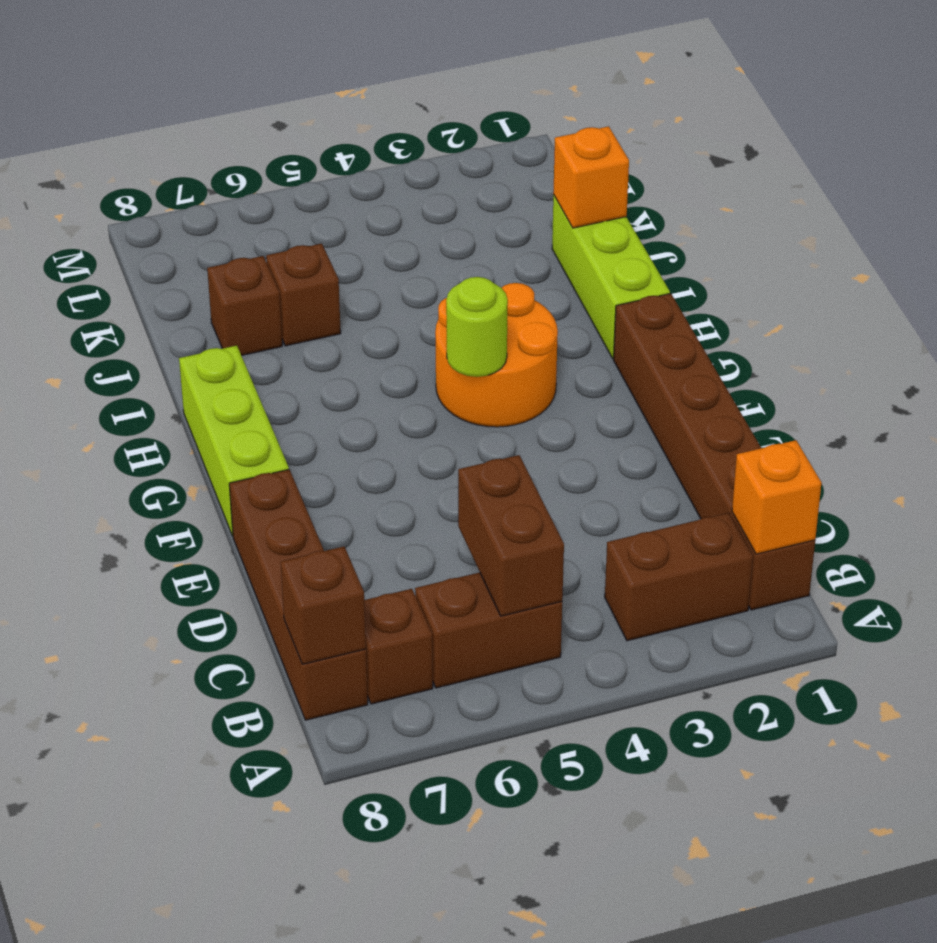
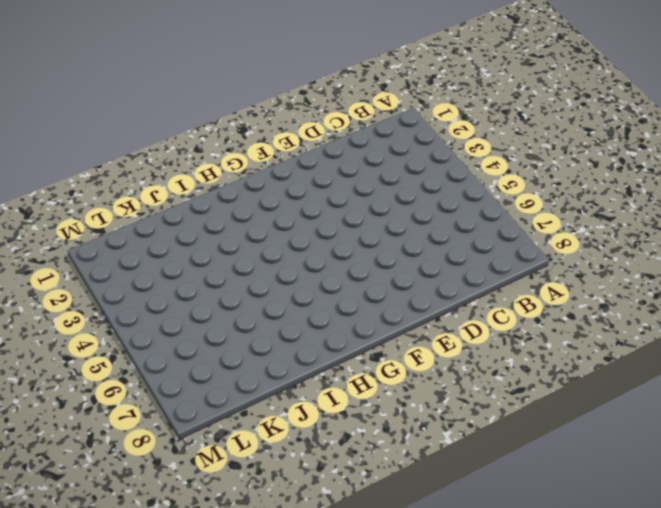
none -> brown brick B1:G1 level 1
none -> brown brick B2:B3 level 1
none -> brown brick B5:B6 level 1

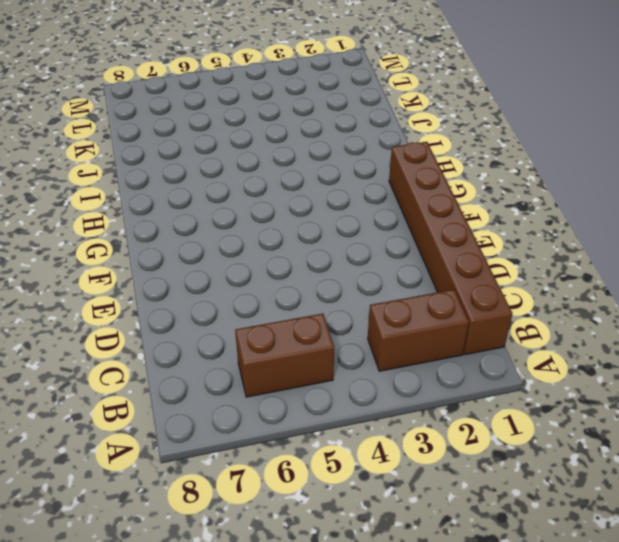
none -> brown brick B7 level 1
none -> brown brick B8:E8 level 1
none -> lime brick F8:H8 level 1

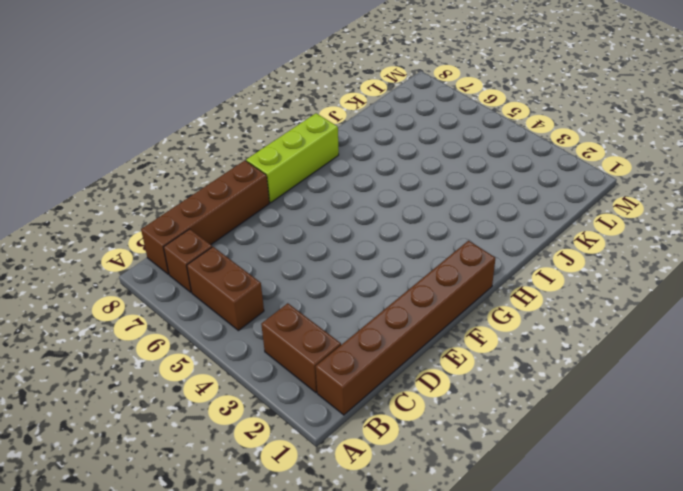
none -> orange round brick G3:H4 level 1
none -> lime brick H1:J1 level 1
none -> brown brick J6 level 1

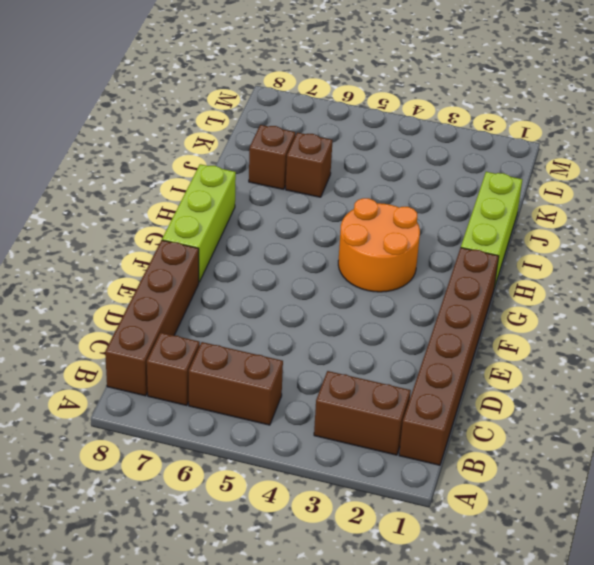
none -> orange brick B1 level 2
none -> brown brick B5:C5 level 2
none -> brown brick B8 level 2

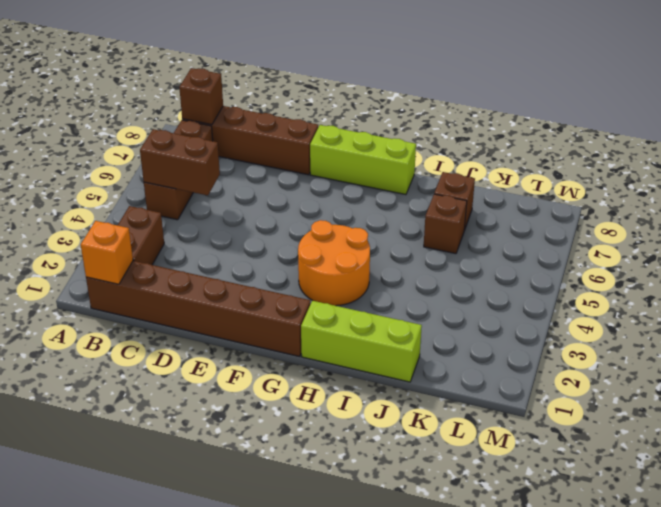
none -> lime round brick G4 level 2
none -> orange brick J1 level 2

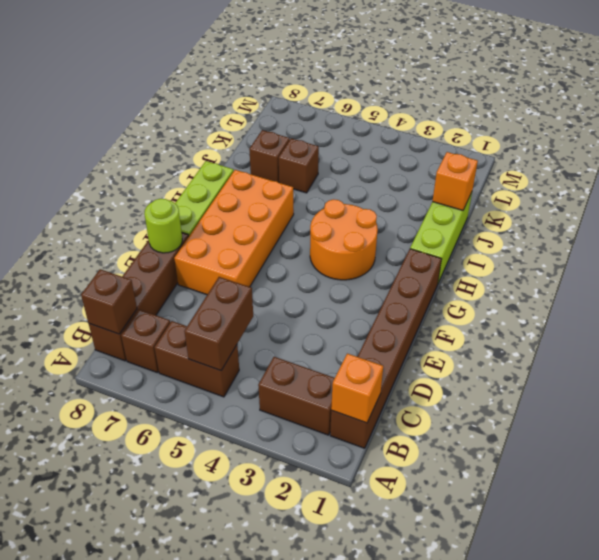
orange brick E6:H7 level 1 -> none
lime round brick E8 level 2 -> lime round brick G4 level 2

